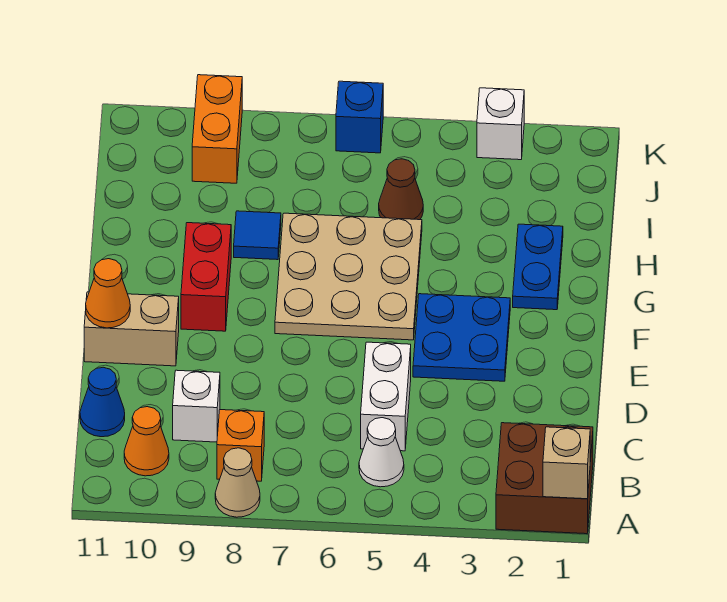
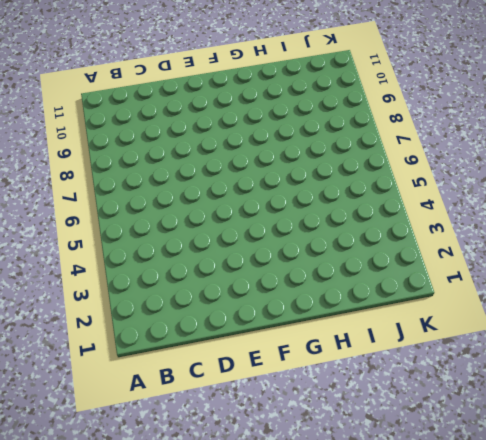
none -> brown brick A1:B2 level 1
none -> tan cone A8 level 1
none -> white cone B5 level 1

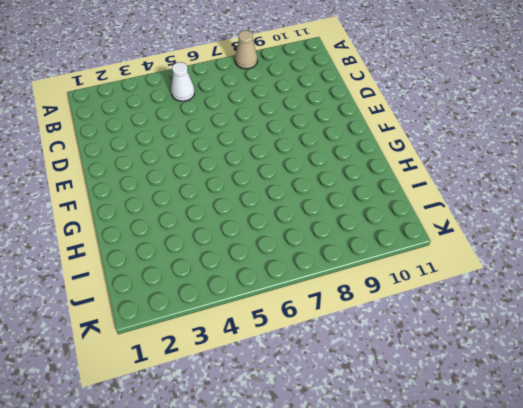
none -> brown brick A1:B2 level 1
none -> orange brick B8 level 1
none -> orange cone B10 level 1

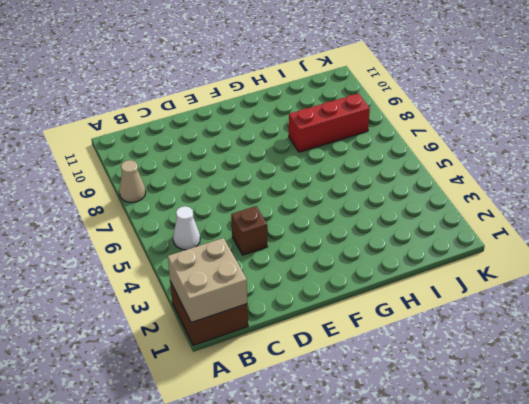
tan brick A1:B2 level 2 -> tan brick A1 level 2
brown brick D4 level 1 -> none
red brick H8:J8 level 1 -> blue tile H8 level 1
none -> orange brick B8 level 1
none -> orange cone B10 level 1
none -> white brick C5:D5 level 1

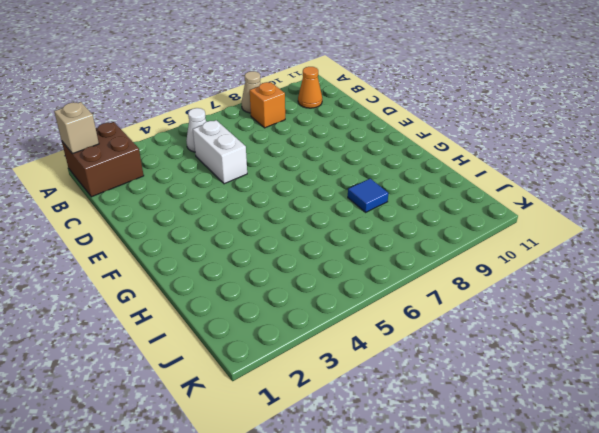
none -> white brick C9 level 1
none -> blue cone C11 level 1
none -> blue plate E3:F4 level 1

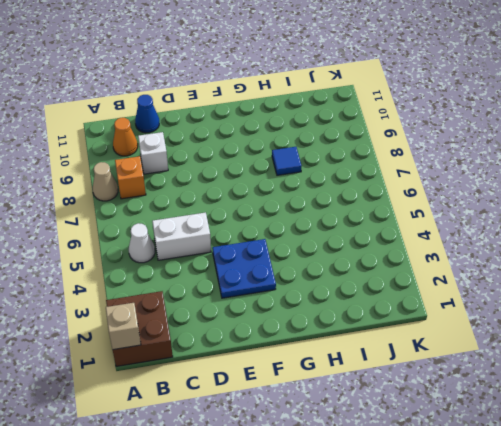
none -> tan brick E10:E11 level 1
none -> tan plate F5:H7 level 1
none -> red brick F9:G9 level 1

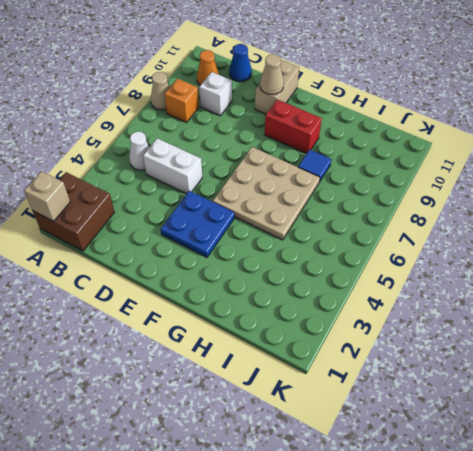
tan cone E10 level 2 -> none
none -> blue plate G2:H2 level 1
none -> brown cone I5 level 1
none -> orange brick J9:K9 level 1

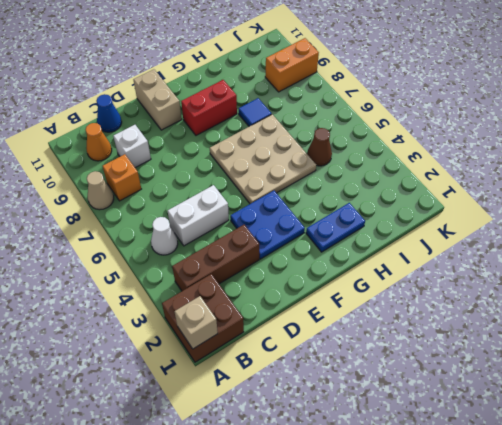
brown brick B3:D3 level 1 -> none
none -> white brick K3 level 1
none -> blue brick K6 level 1
none -> orange cone E11 level 2

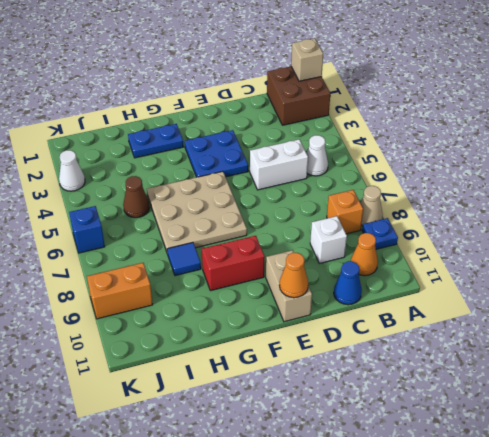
blue plate A9 level 1 -> none
white cone K3 level 1 -> white brick K3 level 1

